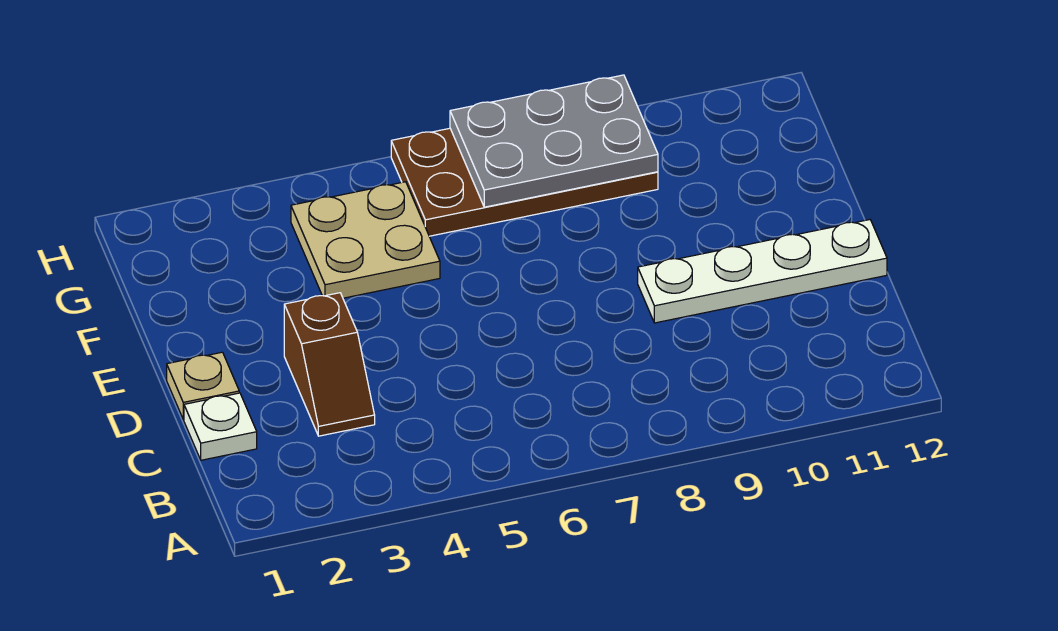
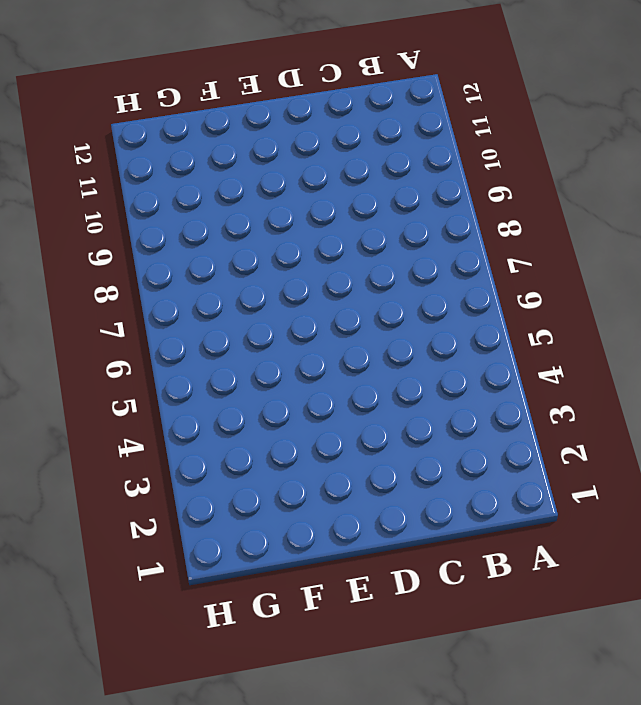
none -> white plate C1 level 1
none -> brown slope C3:D3 level 1 top D

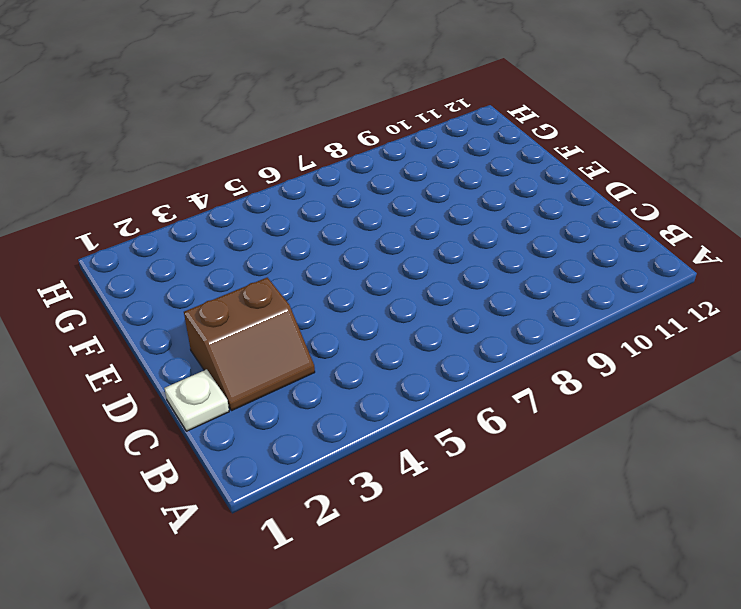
brown slope C2:D3 level 1 top D -> brown slope C3:D3 level 1 top D
none -> tan plate D1 level 1
none -> white plate D9:D12 level 1

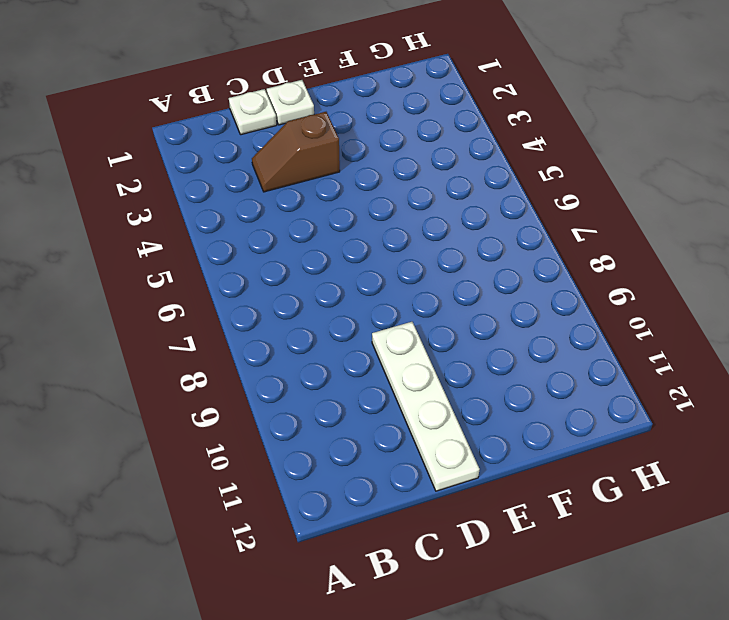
white plate D1 level 1 -> tan plate D1 level 1
none -> tan plate F4:G5 level 1
none -> brown plate G6:H9 level 1

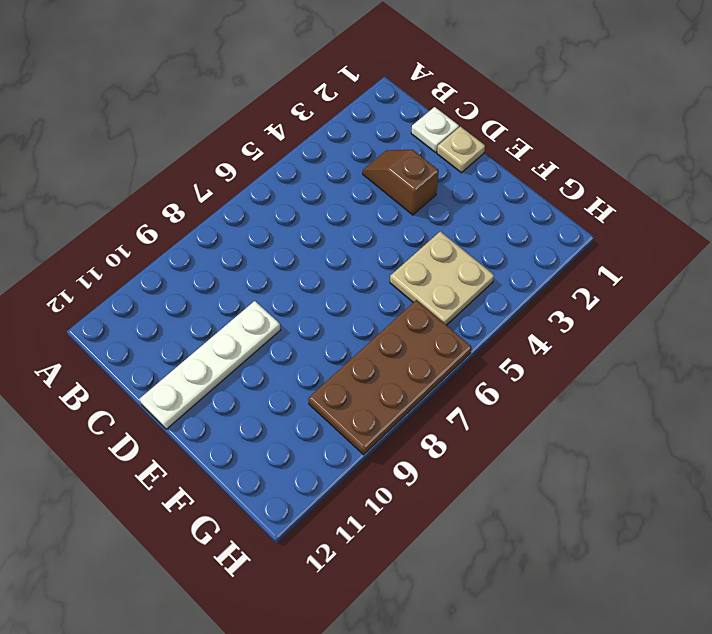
none -> grey plate G7:H9 level 2

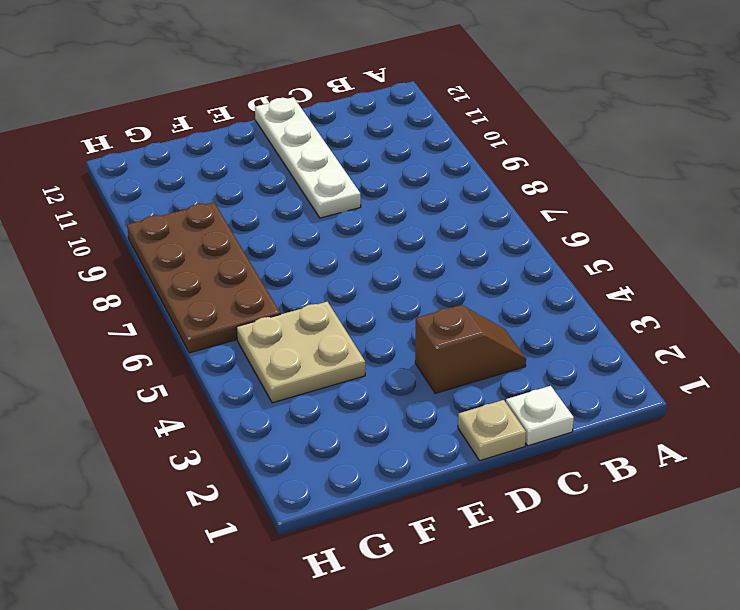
none -> grey plate G7:H9 level 2

